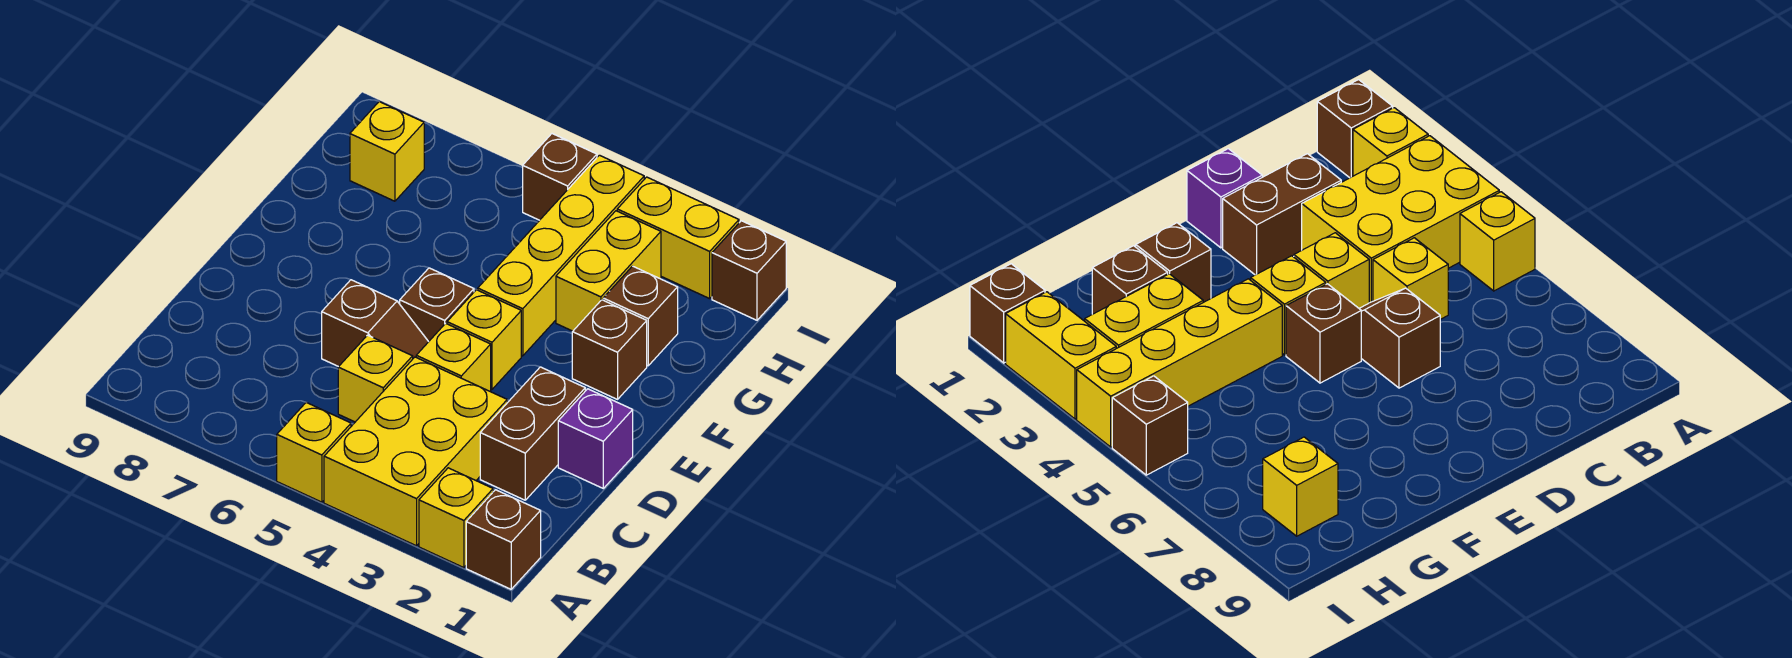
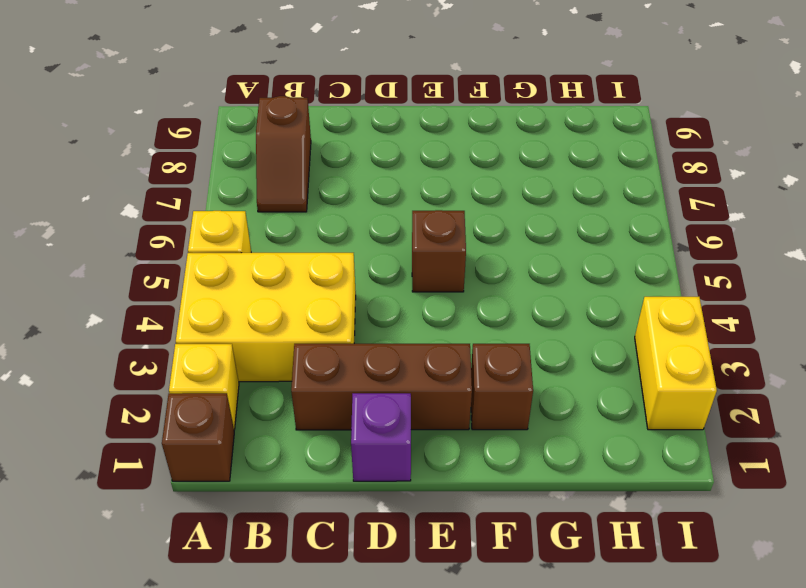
brown slope B7:B8 level 1 top 8 -> brown slope D5:D6 level 1 top 6
brown brick C2:E2 level 1 -> brown brick C2:D2 level 1
none -> yellow brick C5 level 1
none -> yellow brick D4 level 1
none -> yellow brick E4 level 1

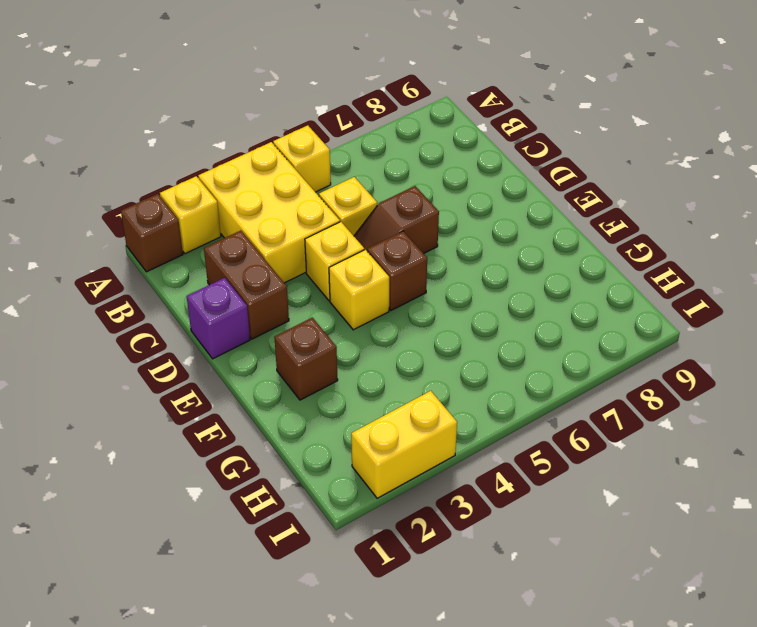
none -> yellow brick F4:I4 level 1
none -> brown brick G2 level 1
none -> yellow brick G3:H3 level 1

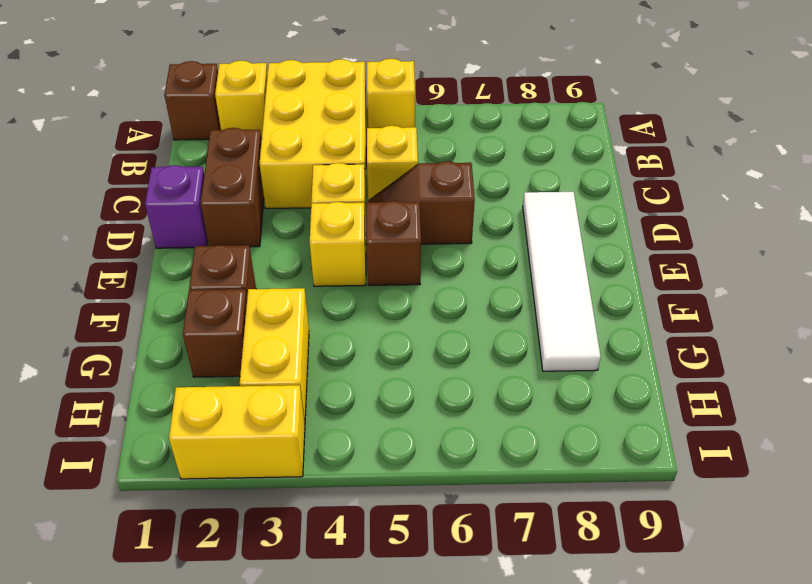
white tile D8:G8 level 1 -> none
none -> yellow brick F4:I4 level 1
none -> yellow brick H8 level 1
none -> brown brick I1 level 1

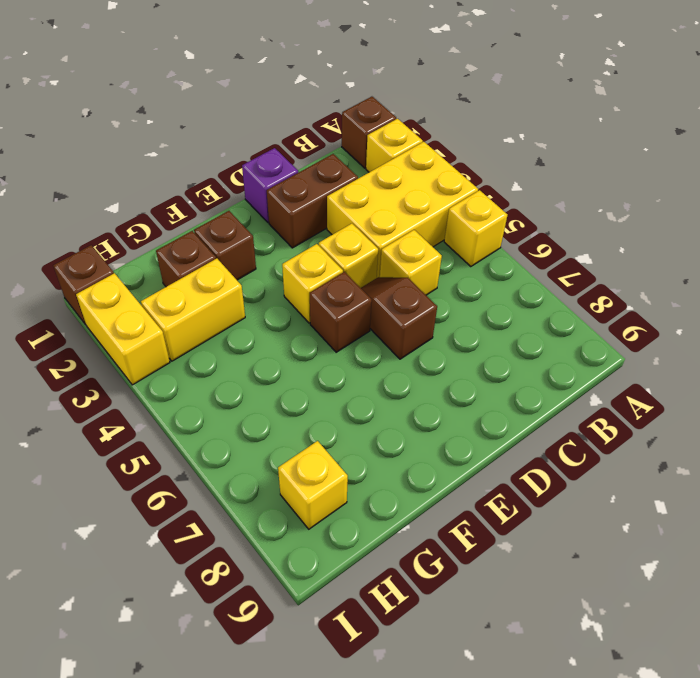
none -> yellow brick F4:I4 level 1
none -> brown brick I5 level 1

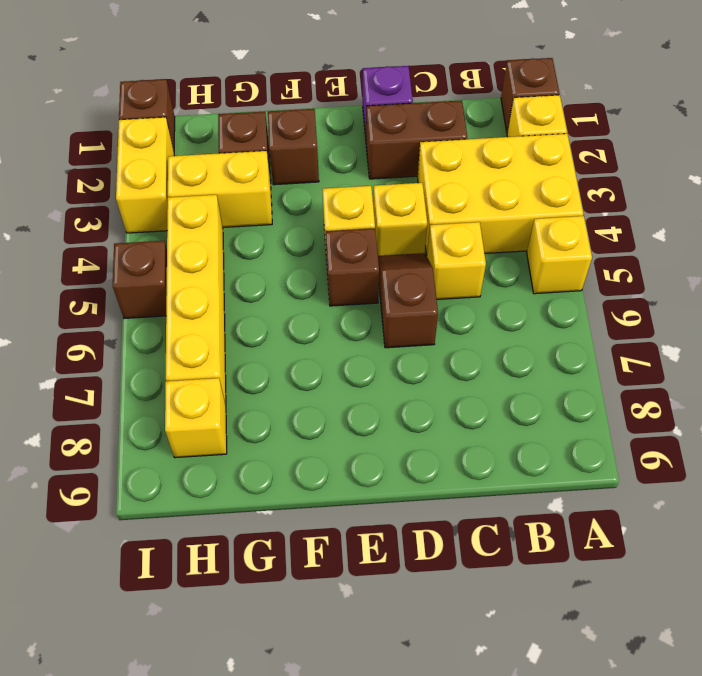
yellow brick H4:H7 level 1 -> yellow brick F4:I4 level 1

